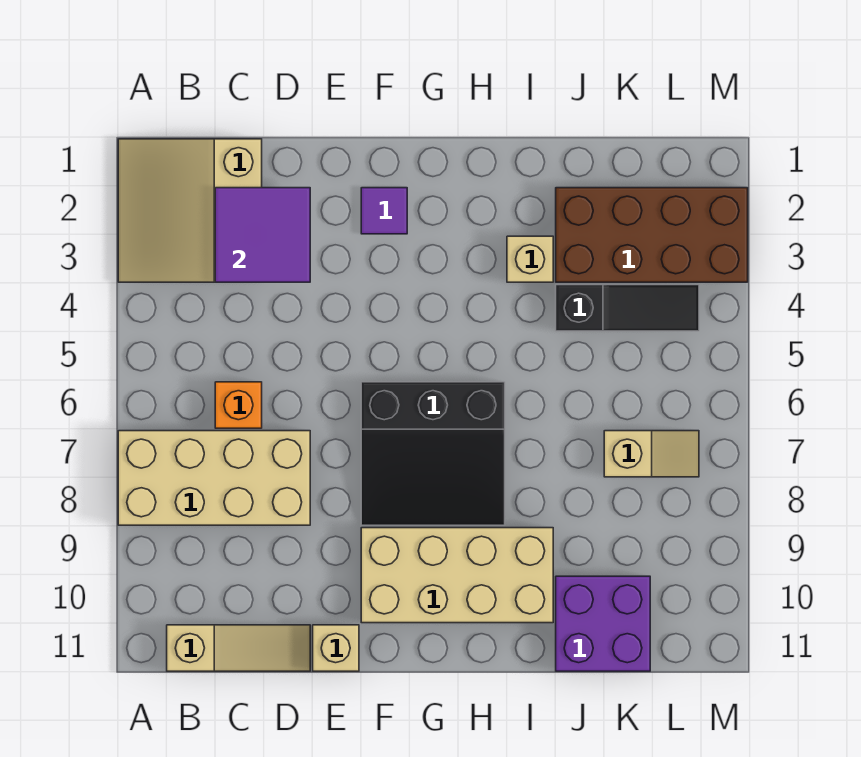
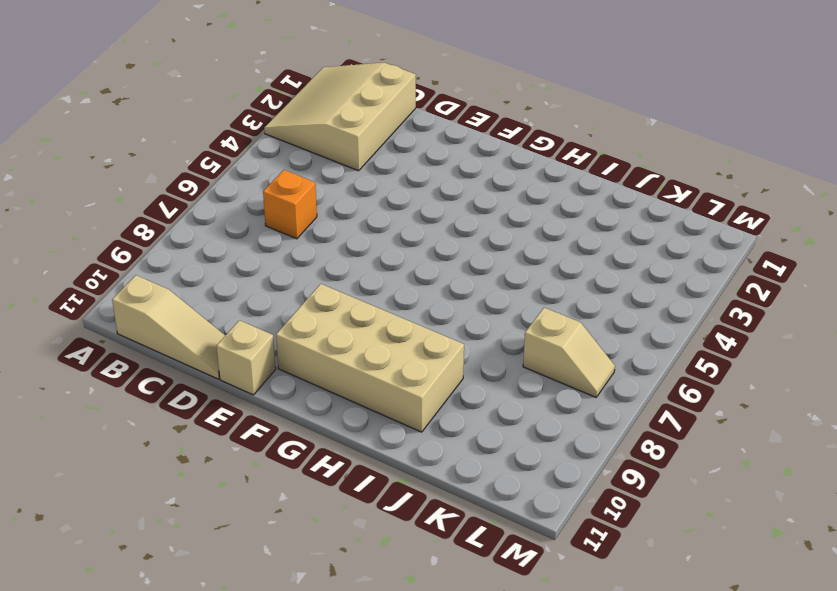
none -> tan brick A7:D8 level 1
none -> purple tile F2 level 1
none -> black slope F6:H8 level 1 top 6

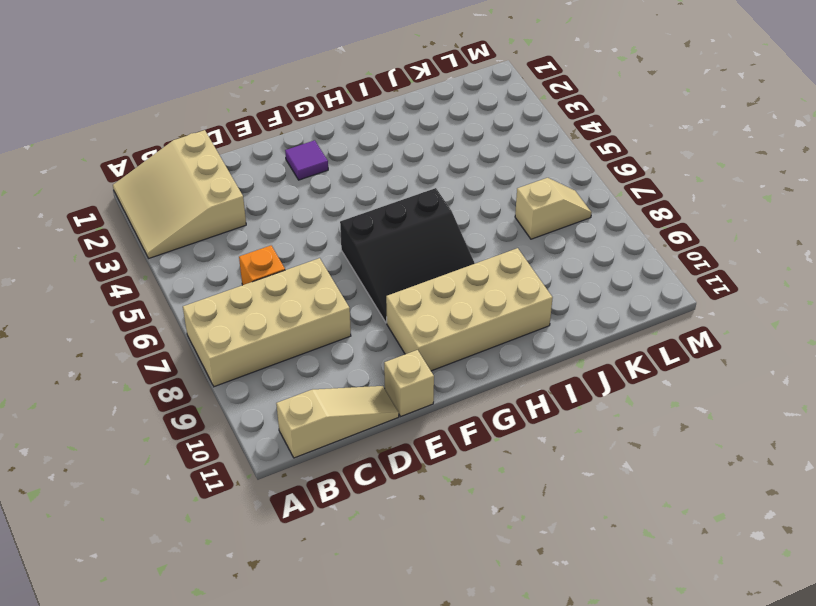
none -> tan brick I3 level 1
none -> brown brick J2:M3 level 1
none -> black slope J4:L4 level 1 top J

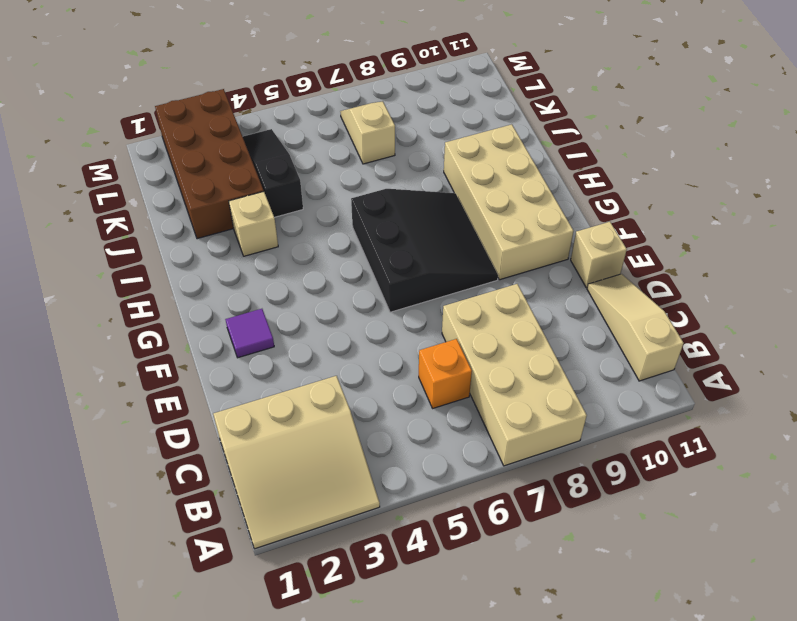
none -> purple brick J10:K11 level 1
none -> purple tile C2:D3 level 2

